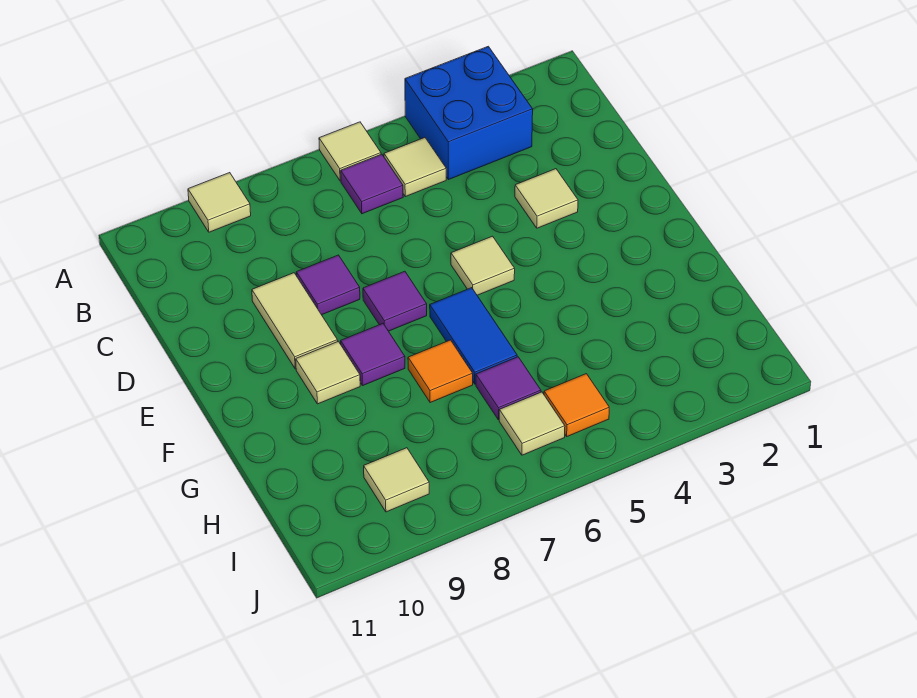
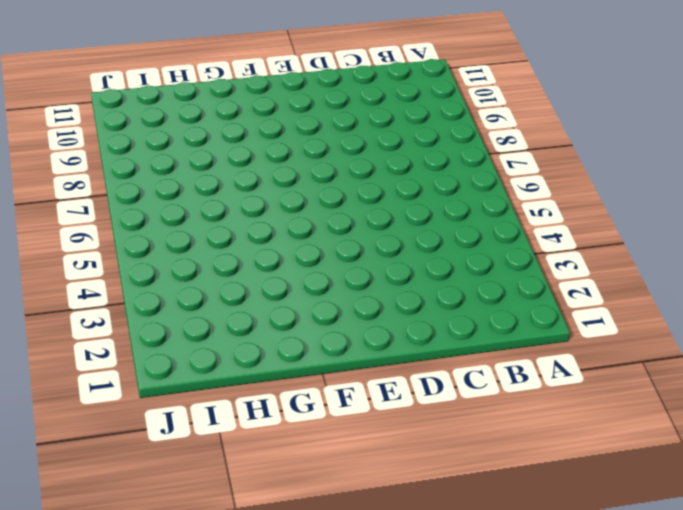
none -> blue brick A3:B4 level 1
none -> tan tile A6 level 1
none -> tan tile A9 level 1

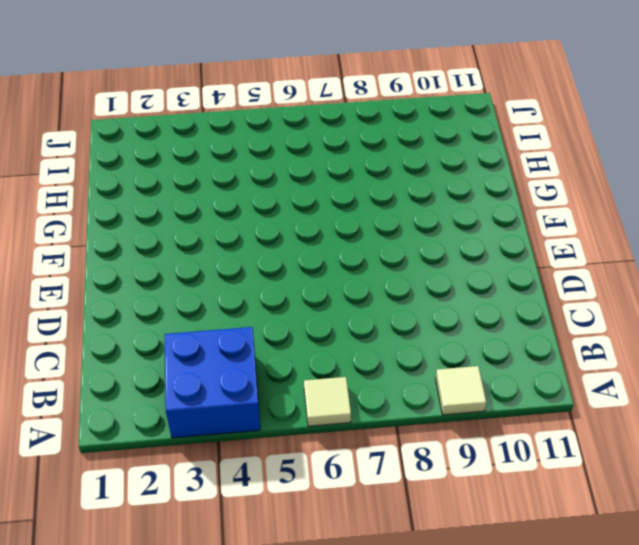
none -> tan tile B5 level 1
none -> purple tile B6 level 1
none -> tan tile D3 level 1

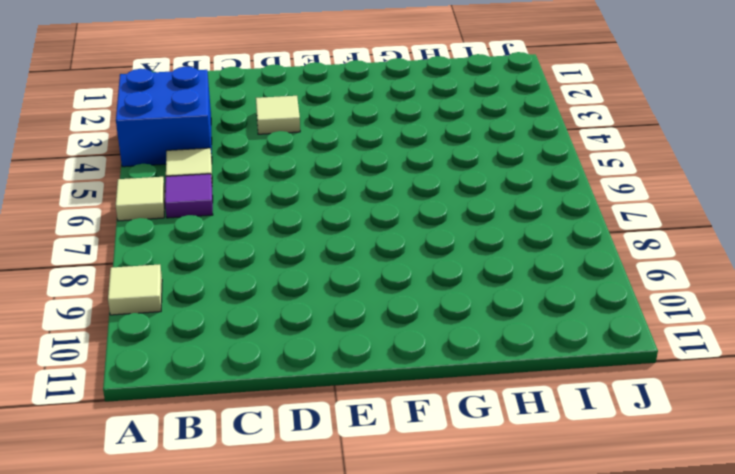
none -> purple tile D8 level 1
none -> tan tile D9:E9 level 1
none -> tan tile E5 level 1

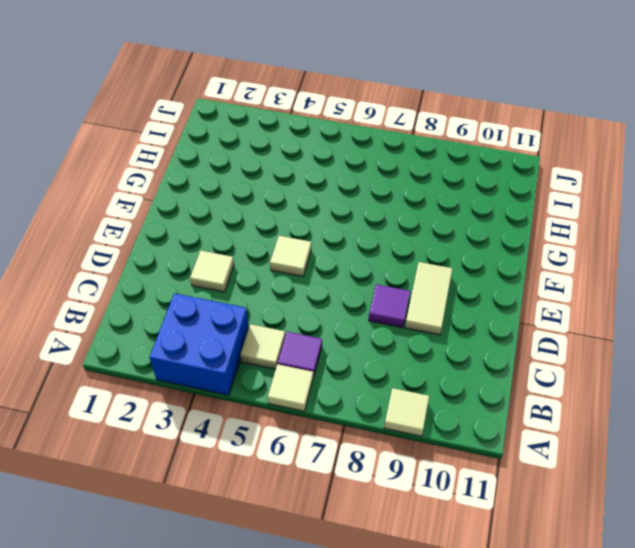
none -> purple tile E7 level 1
none -> blue tile F6:G6 level 1
none -> purple tile F8 level 1

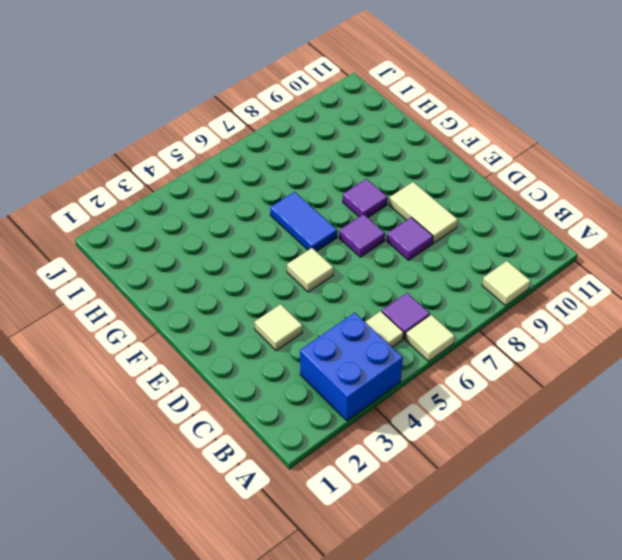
none -> tan tile F9 level 1
none -> orange tile G7 level 1
none -> purple tile H6 level 1

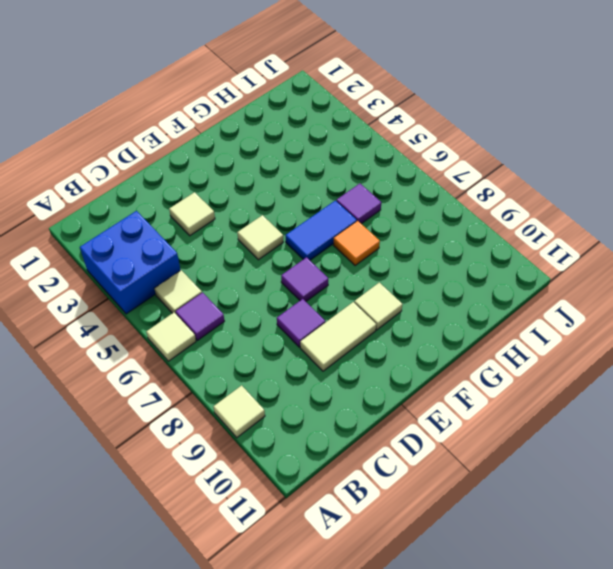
none -> purple tile F8 level 1
none -> orange tile I5 level 1
none -> tan tile I6 level 1

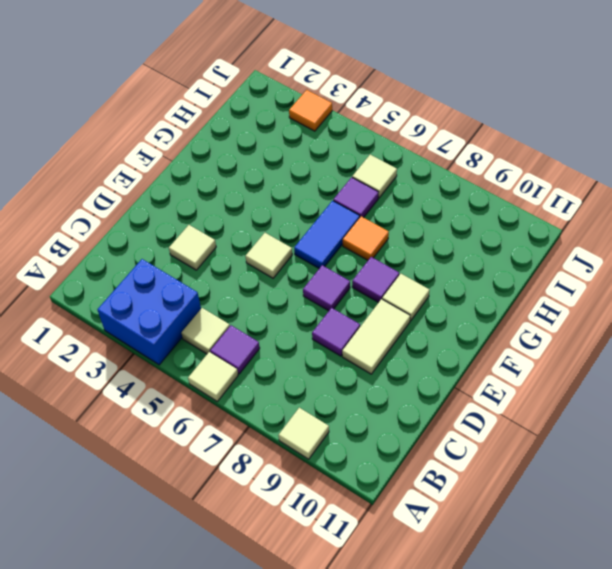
orange tile J3 level 1 -> orange tile I5 level 1
none -> tan tile I9 level 1

